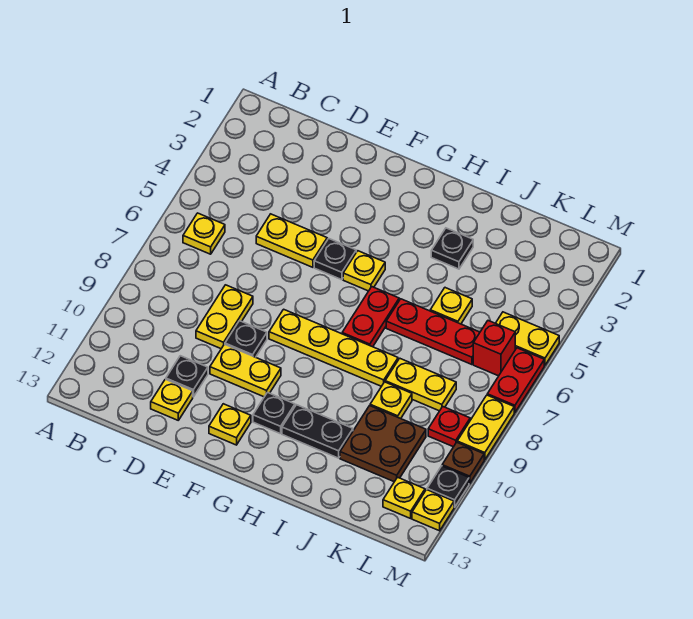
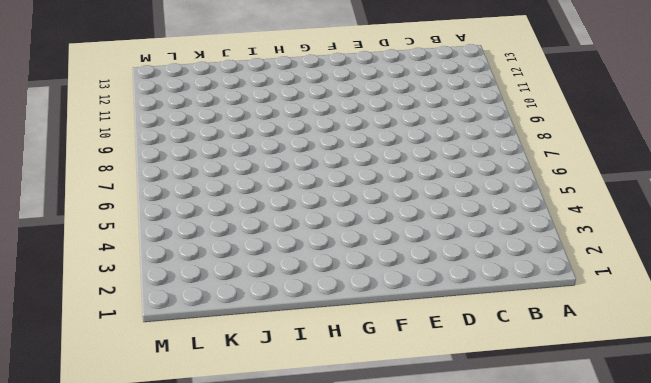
none -> yellow plate B6 level 1
none -> yellow plate D5:E5 level 1
none -> yellow plate D8:D9 level 1

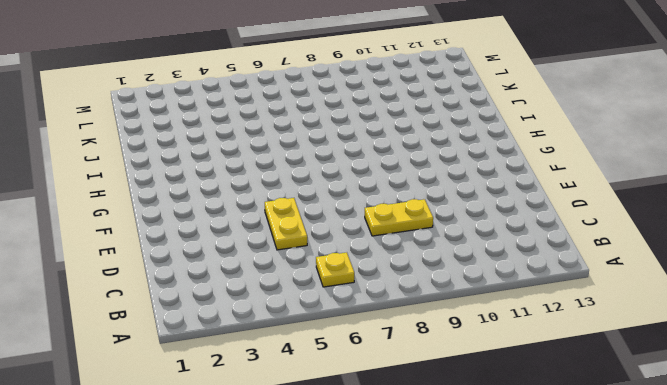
none -> black plate D11 level 1
none -> yellow plate D12 level 1
none -> black plate E9 level 1

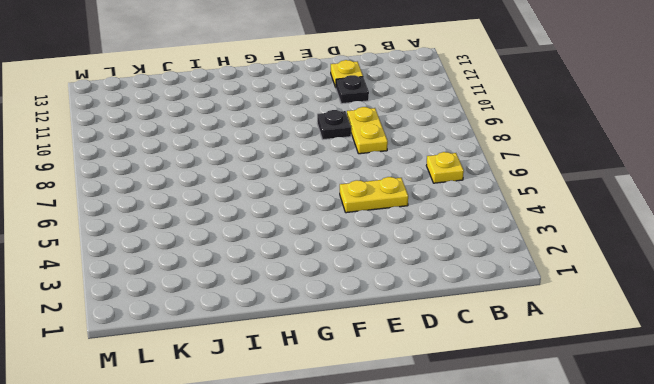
none -> yellow plate E10:F10 level 1
none -> black plate F5 level 1
none -> yellow plate F8:I8 level 1

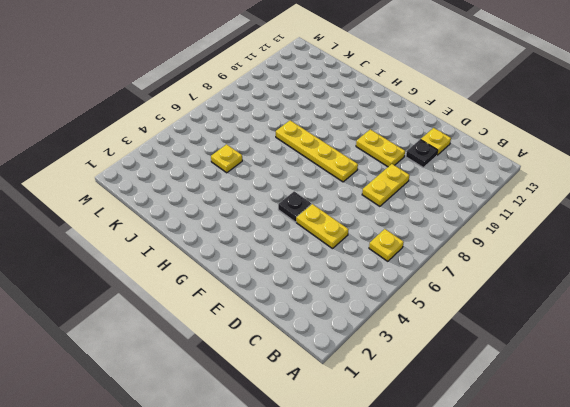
none -> black plate E9 level 1
none -> yellow plate F12 level 1
none -> yellow plate G5 level 1

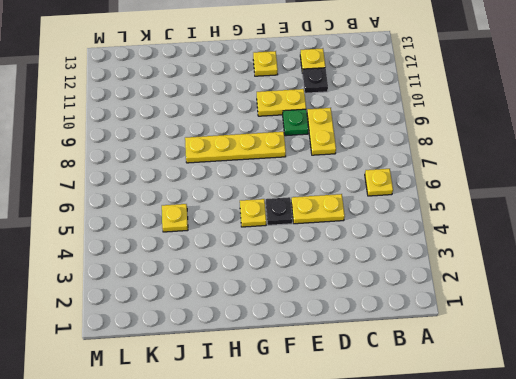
green plate E9 level 1 -> black plate E9 level 1
none -> black plate G11 level 1
none -> red plate H6:H7 level 1
none -> black plate H11:I11 level 1

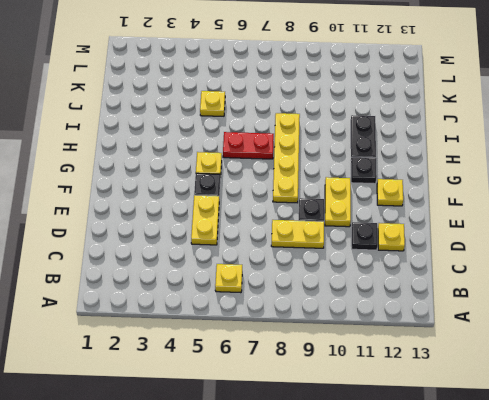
none -> black plate I3 level 1
none -> red plate I6:K6 level 1
none -> yellow plate J8:K8 level 1

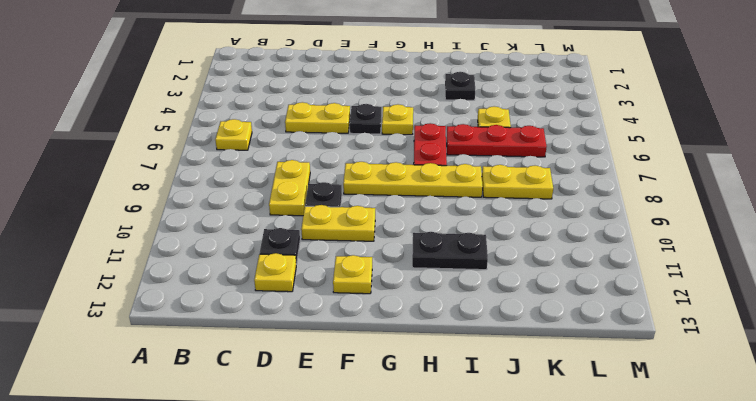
none -> black plate G11 level 1
none -> yellow plate J9 level 1
none -> brown plate J10:K11 level 1

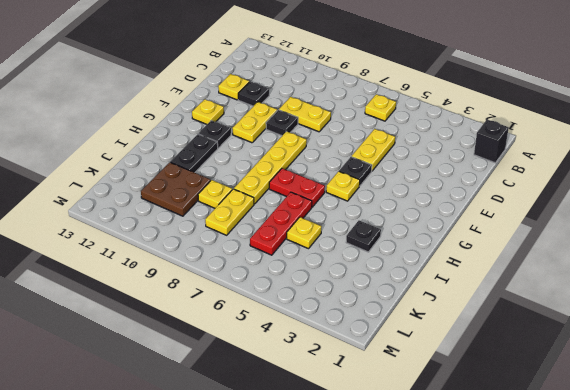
black brick B1 level 1 -> none
none -> yellow plate L5:M5 level 1
none -> red brick L6 level 1
none -> red plate L9 level 1

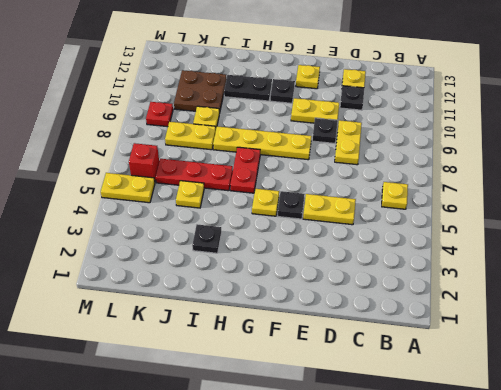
none -> yellow plate L12 level 1
none -> red plate M6:M7 level 1
none -> yellow plate M8:M9 level 1

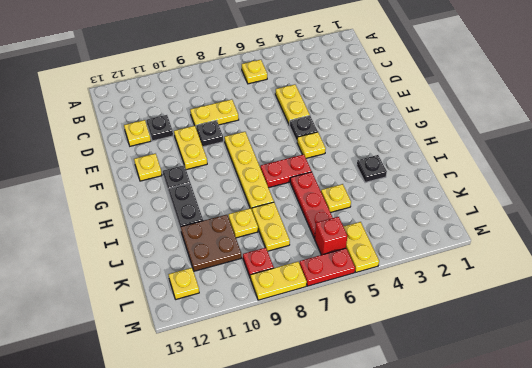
none -> brown plate M10 level 1
none -> black plate M11 level 1
none -> yellow plate M12 level 1

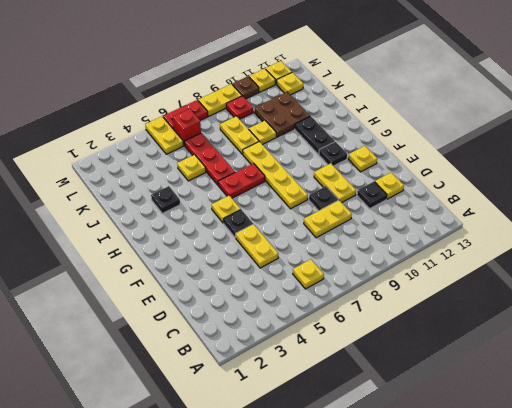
yellow plate M11 level 1 -> black plate M11 level 1

